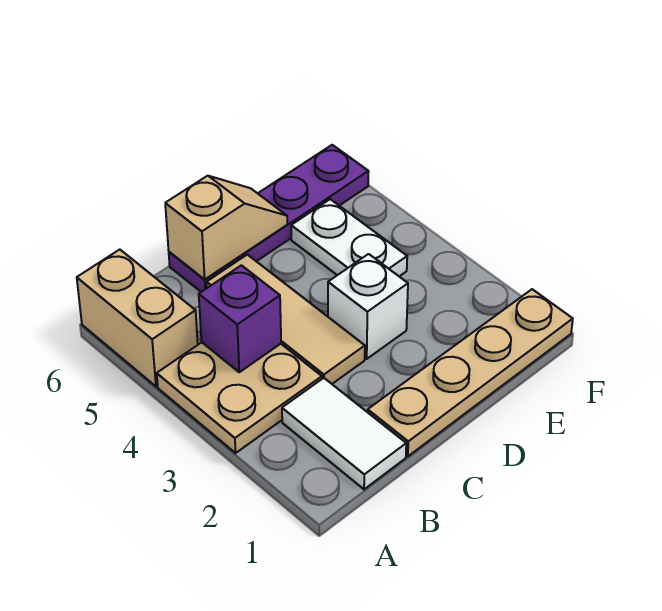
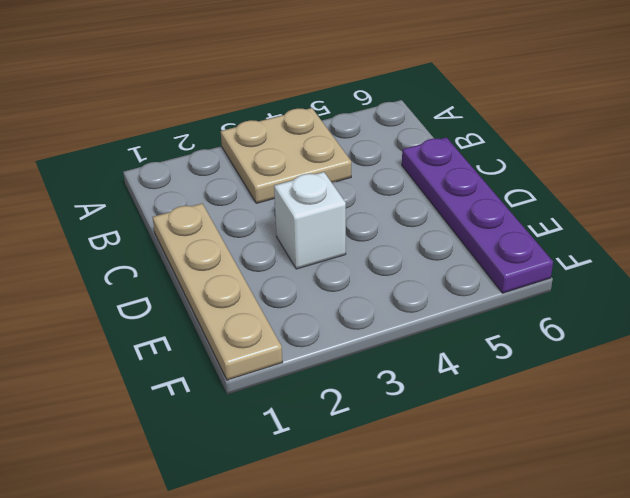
none -> tan brick A5:A6 level 1
none -> white tile B1:B2 level 1

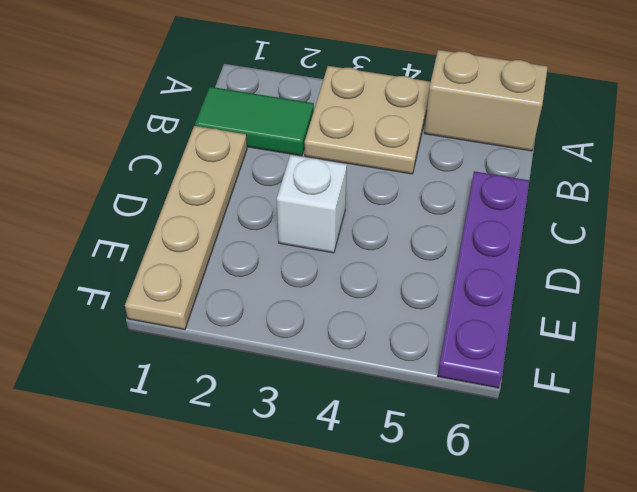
green tile B1:B2 level 1 -> white tile B1:B2 level 1
none -> tan tile C3:C5 level 1
none -> white plate E4:E5 level 1

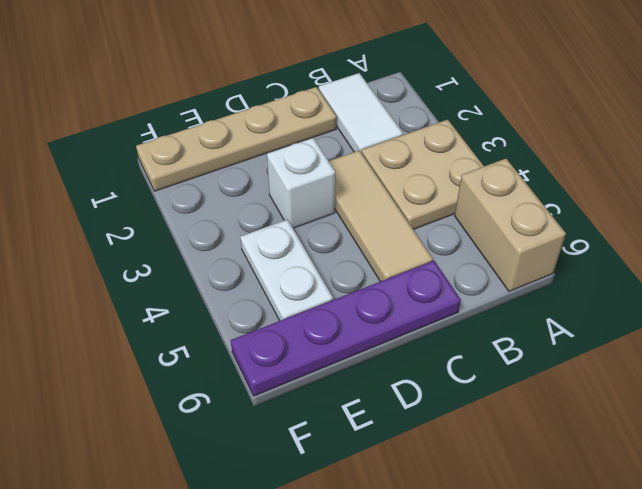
none -> purple brick B4 level 2
none -> tan slope C6:D6 level 2 top C

